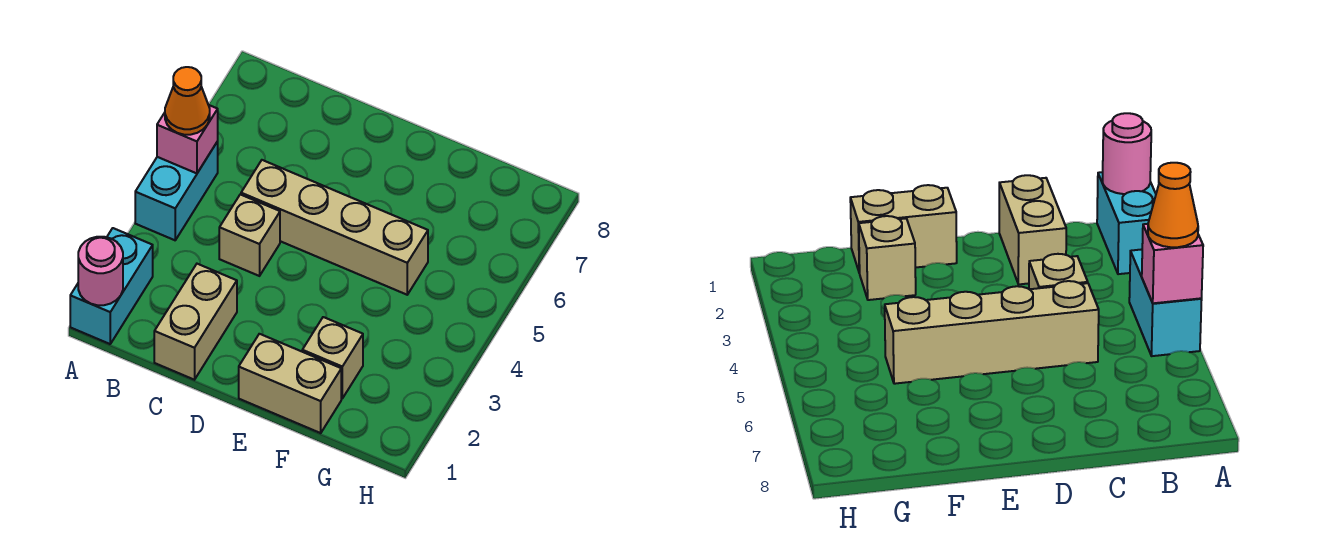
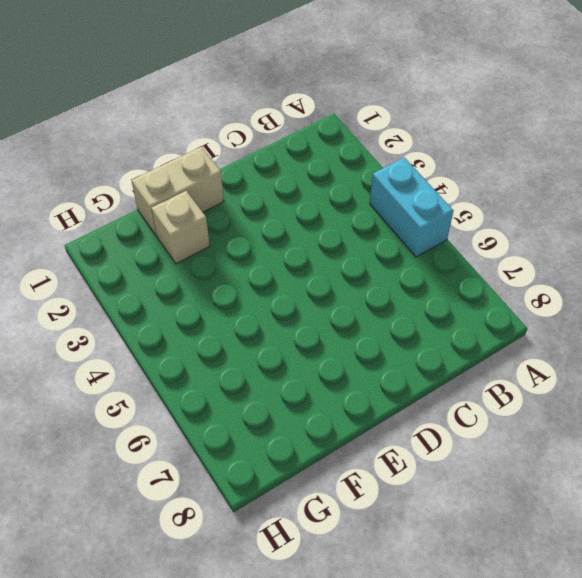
none -> cyan brick A1:A2 level 1
none -> tan brick C1:C2 level 1

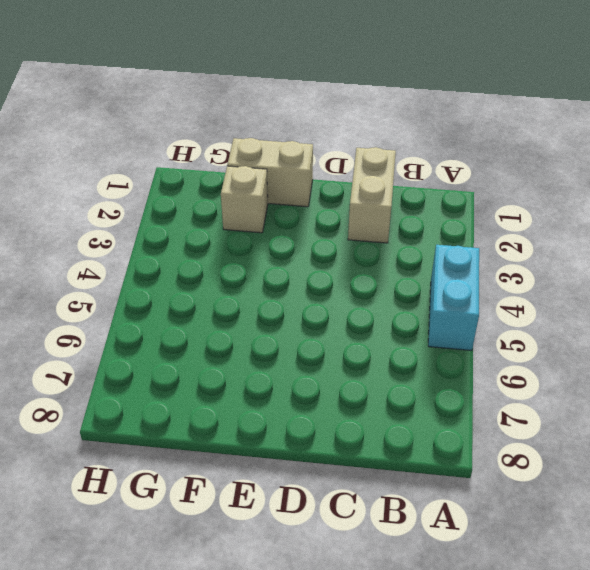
none -> cyan brick A1:A2 level 1
none -> tan brick C4 level 1

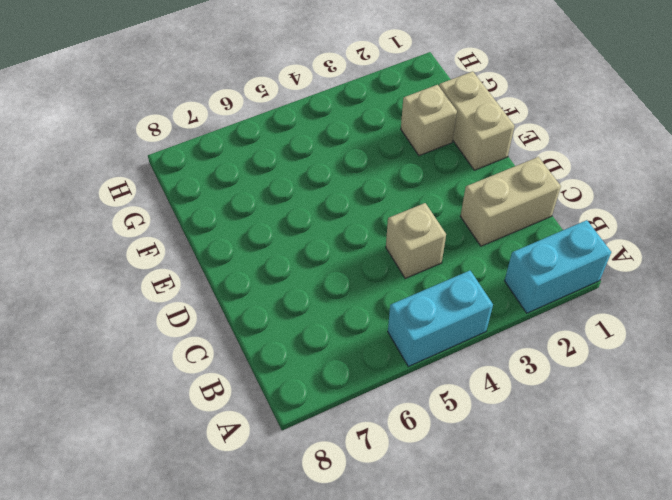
none -> tan brick C5:F5 level 1
none -> pink round brick A1 level 2

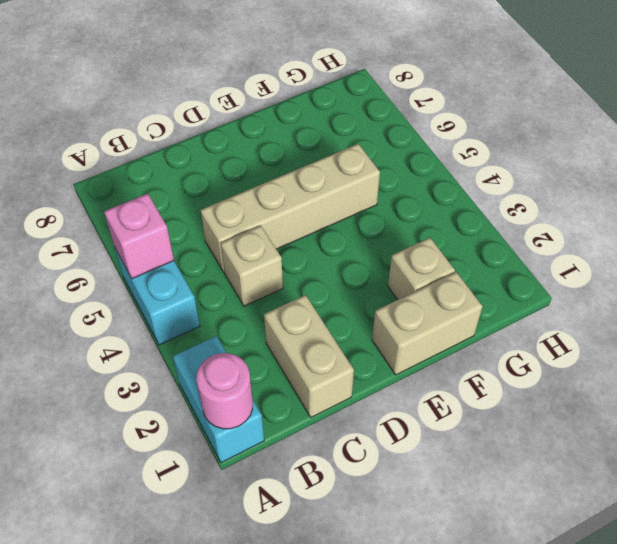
none -> orange cone A5 level 3

